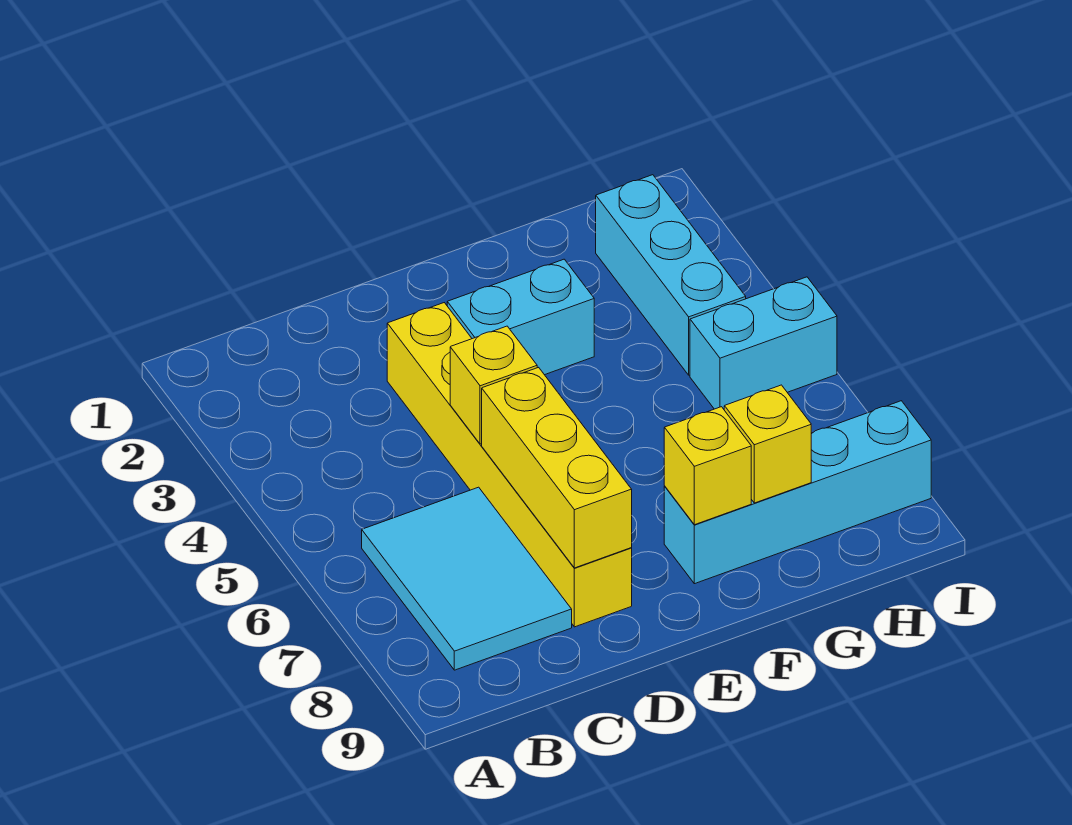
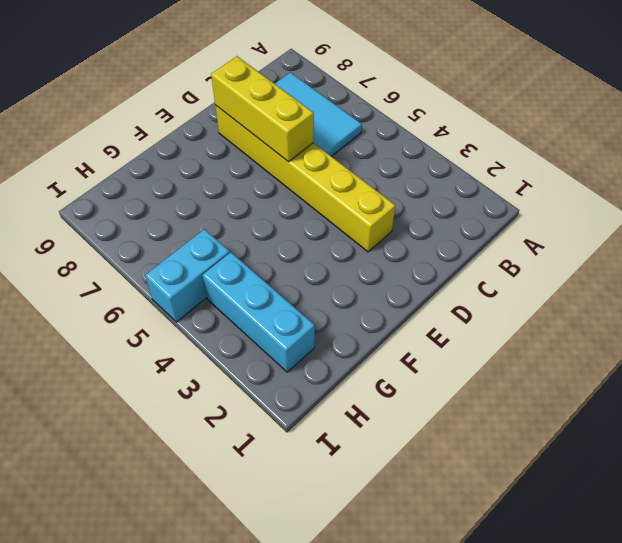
none -> cyan brick E3:F3 level 1
none -> cyan brick F8:I8 level 1

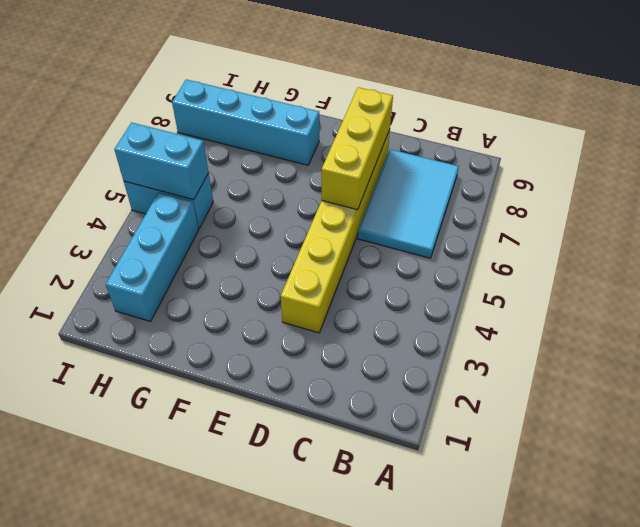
cyan brick H5:I5 level 2 -> cyan brick E3:F3 level 1
none -> yellow brick D5 level 2
none -> yellow brick F8 level 2

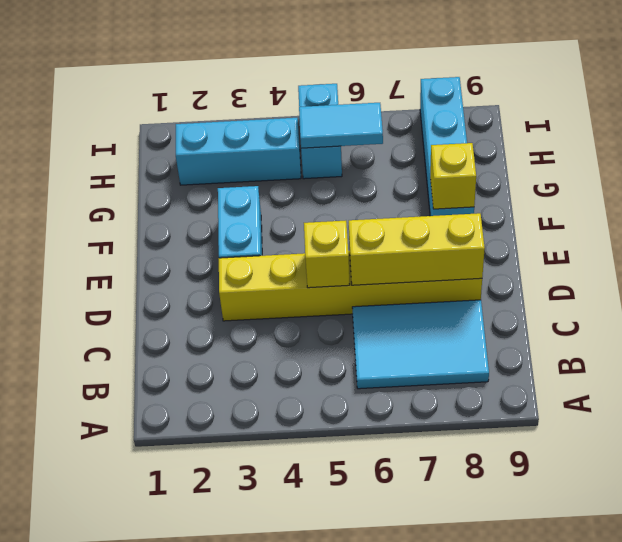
cyan tile H5:H6 level 2 -> none
none -> yellow brick G8 level 2

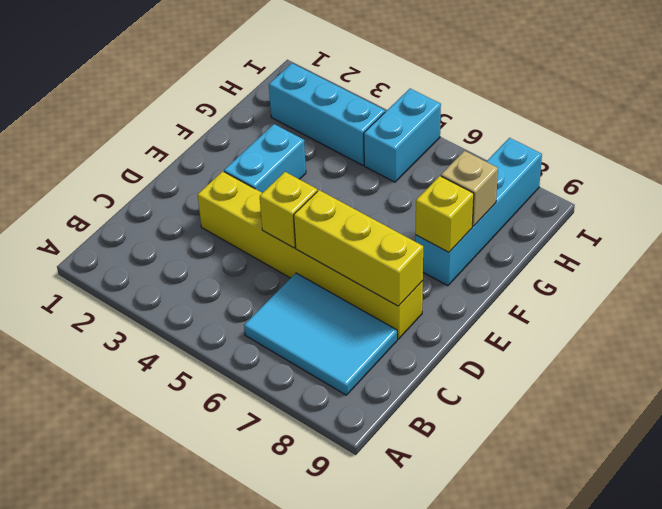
tan brick G8 level 2 -> yellow brick G8 level 2

